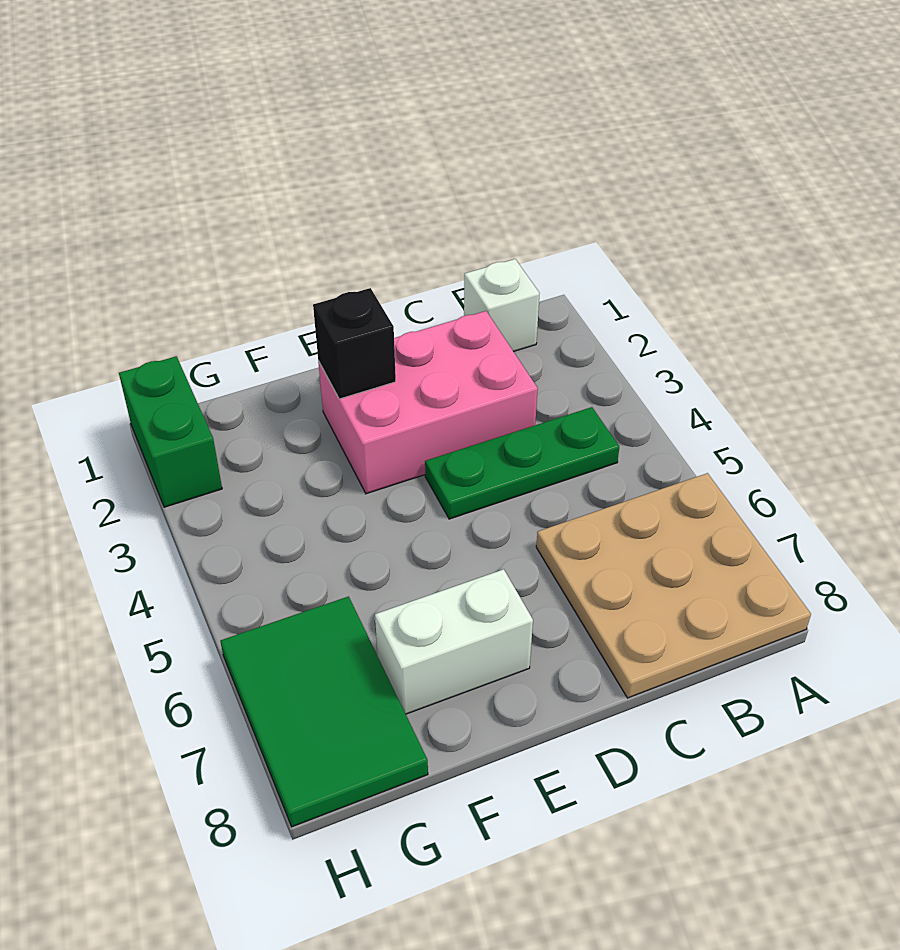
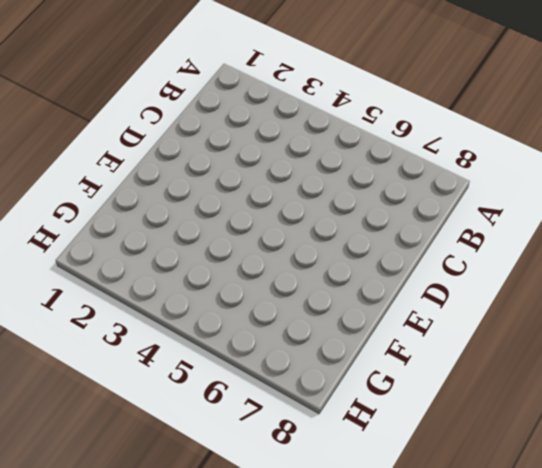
none -> tan plate A6:C8 level 1
none -> white brick B1 level 1

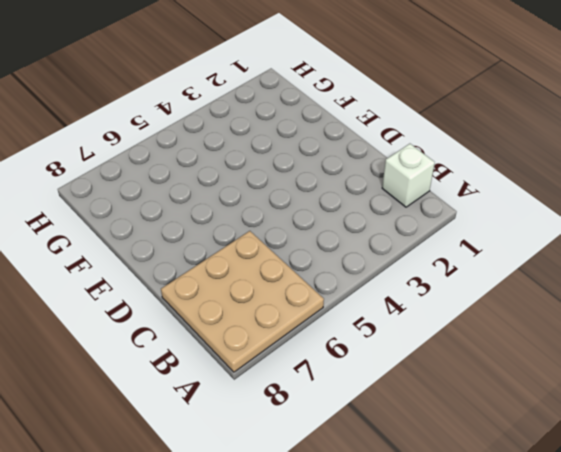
none -> green plate B4:D4 level 1
none -> pink brick C2:E3 level 1

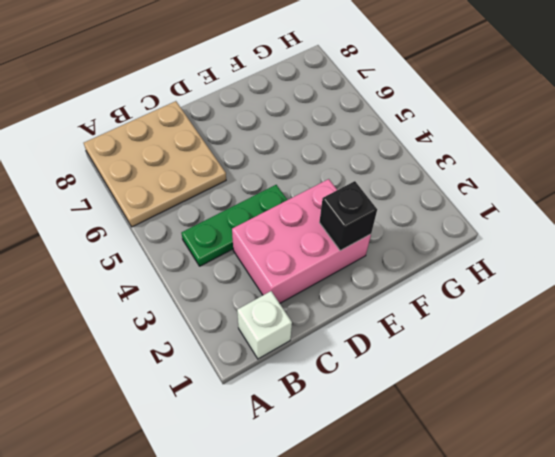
none -> white brick E7:F7 level 1
none -> green tile G6:H8 level 1

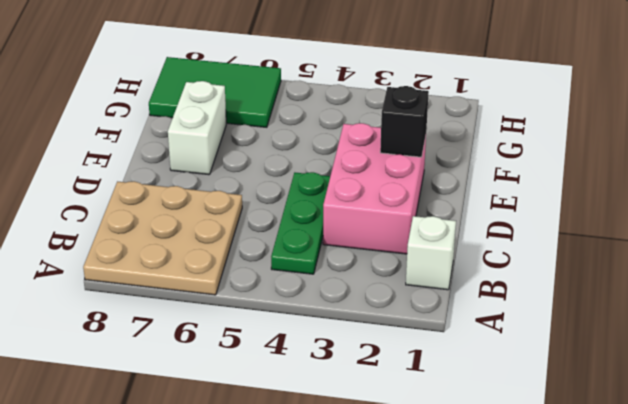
none -> green brick H1:H2 level 1

